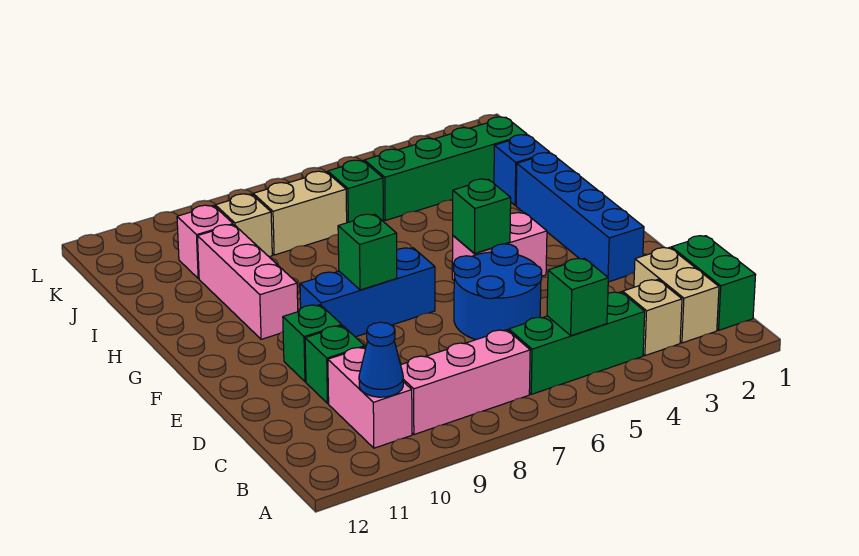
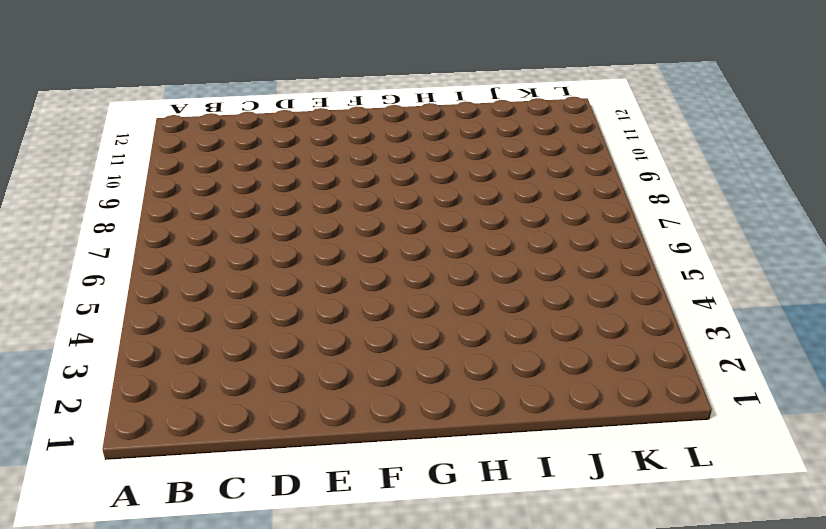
none -> green brick B1:C1 level 1
none -> tan brick B2:C2 level 1
none -> tan brick B3 level 1

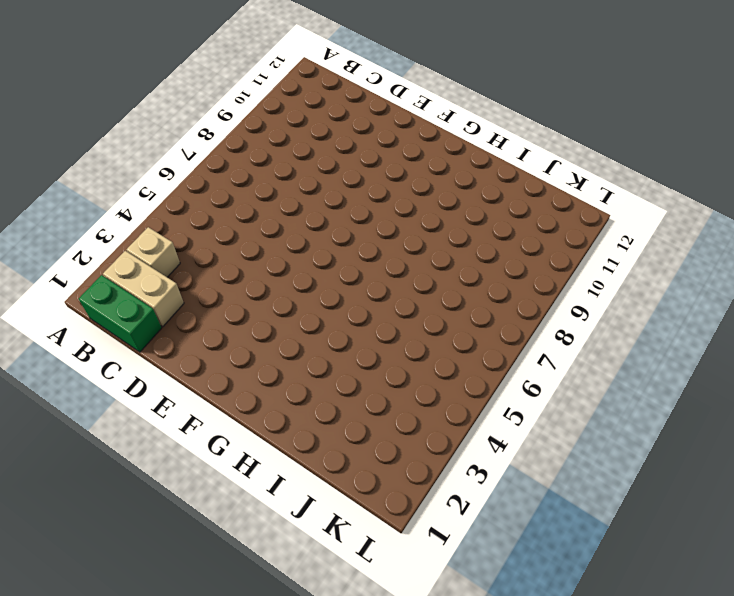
none -> green brick B4:B6 level 1
none -> pink brick B7:B9 level 1
none -> pink brick B10:C10 level 1

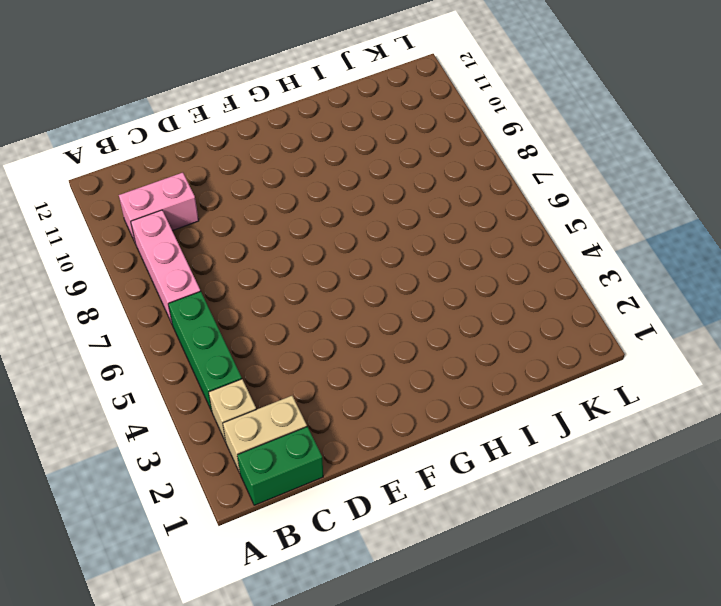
none -> blue round brick D5:E6 level 1
none -> green brick D10 level 1
none -> blue brick E2:H2 level 1

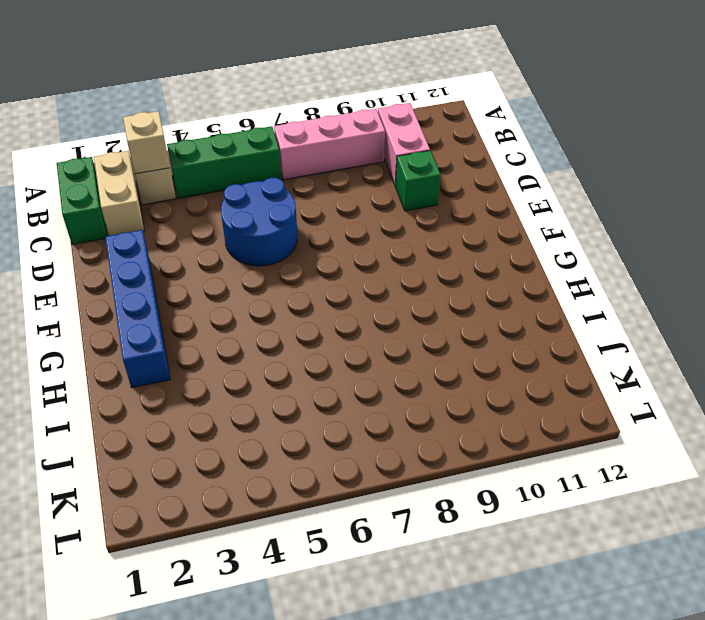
tan brick B3 level 2 -> tan brick J9 level 1
none -> green brick E10 level 1
none -> pink brick F4:F5 level 1
none -> blue brick F7:F9 level 1

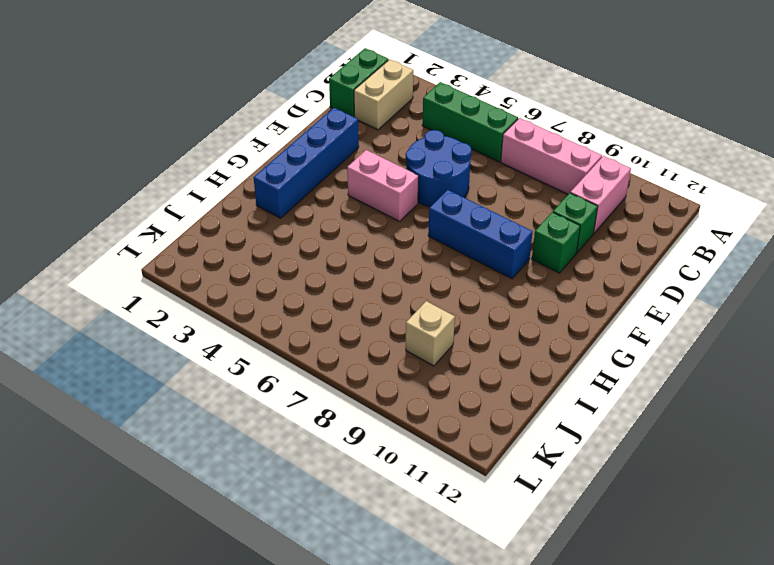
none -> tan brick B3 level 1
none -> pink brick G10:I10 level 1
none -> blue brick I2 level 1

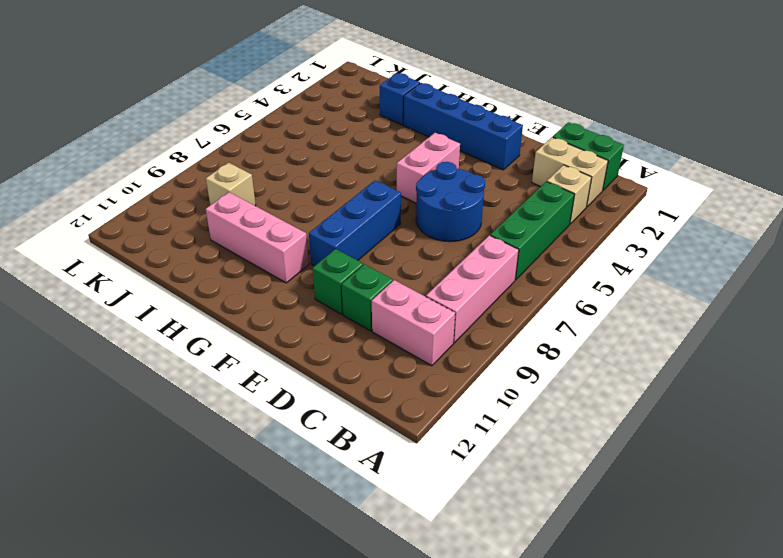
none -> green brick J2:J5 level 1
none -> green brick J6 level 1
none -> tan brick J7:J8 level 1

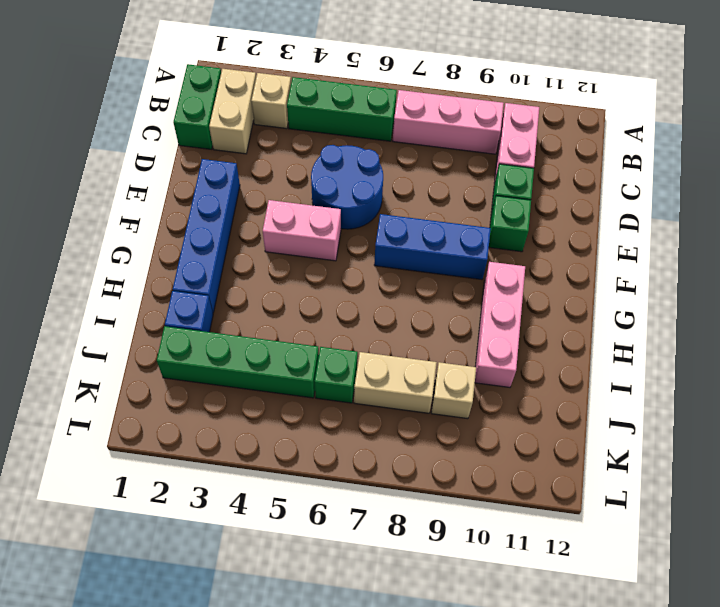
none -> pink brick J10 level 1
none -> green brick B5 level 2
none -> blue cone B10 level 2

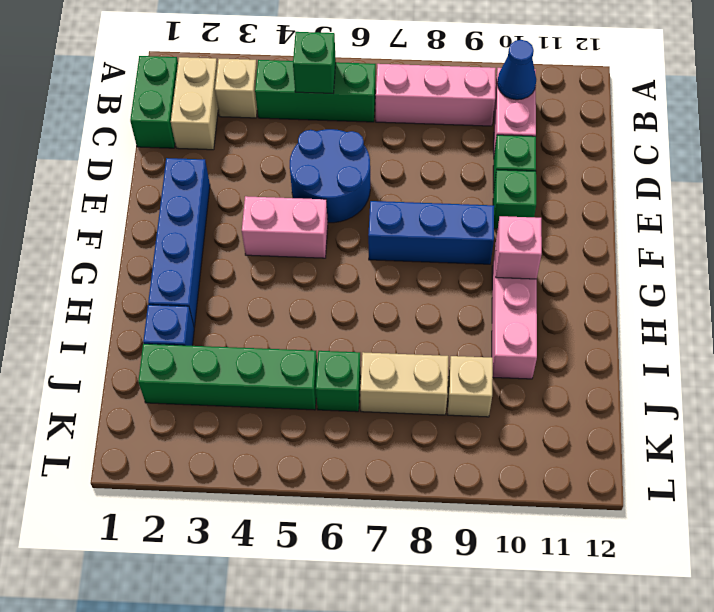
pink brick G10 level 2 -> pink brick J10 level 1
none -> green brick F5 level 2
none -> green brick F8 level 2

